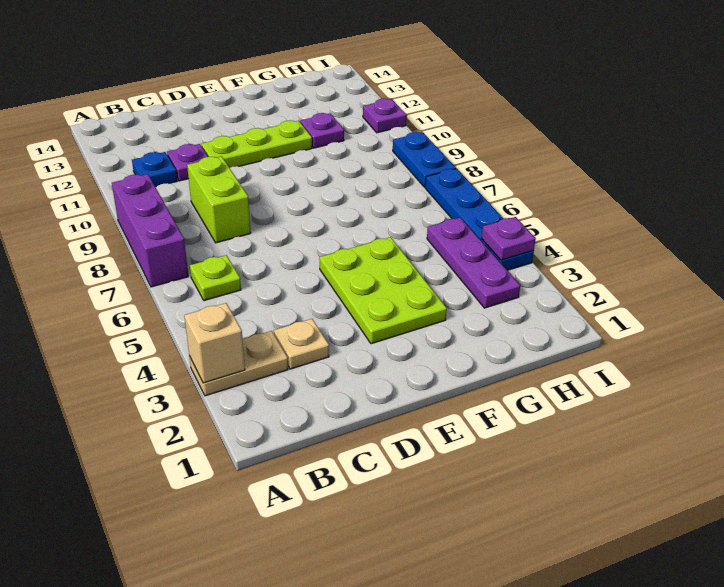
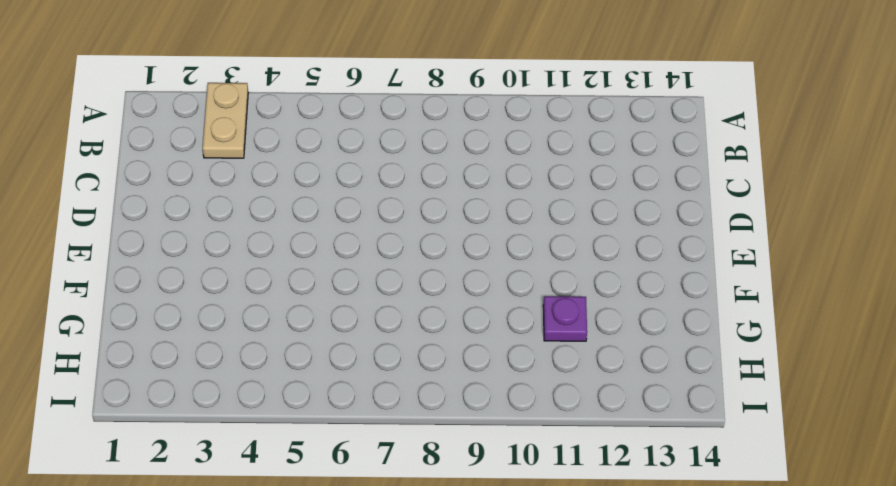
none -> purple brick A7:A9 level 1
none -> lime plate B6 level 1
none -> blue plate B11 level 1

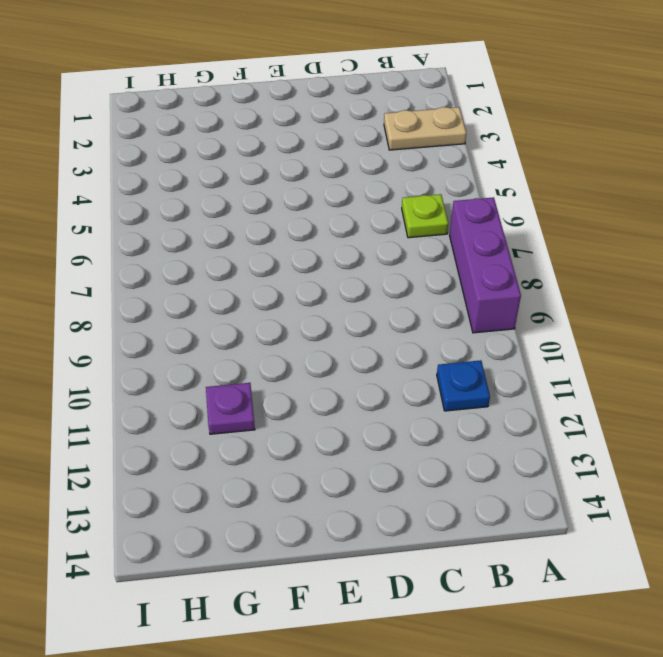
none -> tan plate C3 level 1
none -> lime brick C8:C9 level 1
none -> purple plate C11 level 1

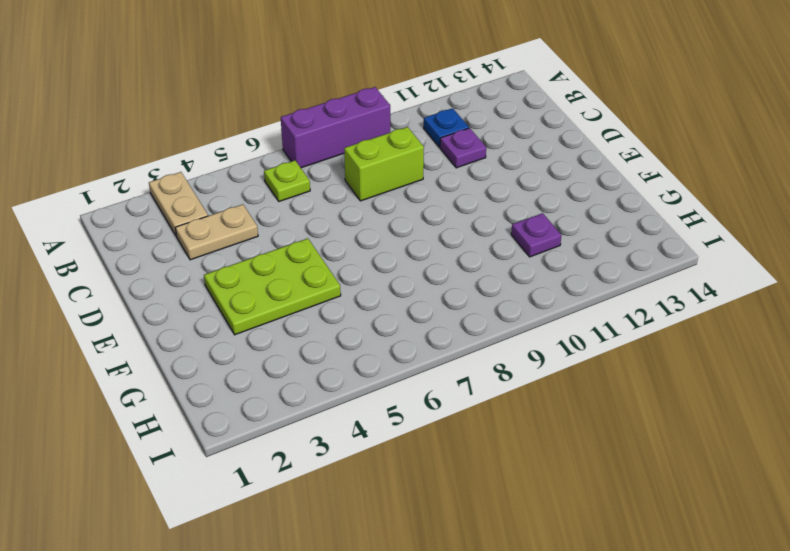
tan plate C3:C4 level 1 -> tan plate C3 level 1
none -> lime plate D11:F11 level 1
none -> purple plate H3:H5 level 1
none -> blue plate I4:I7 level 1

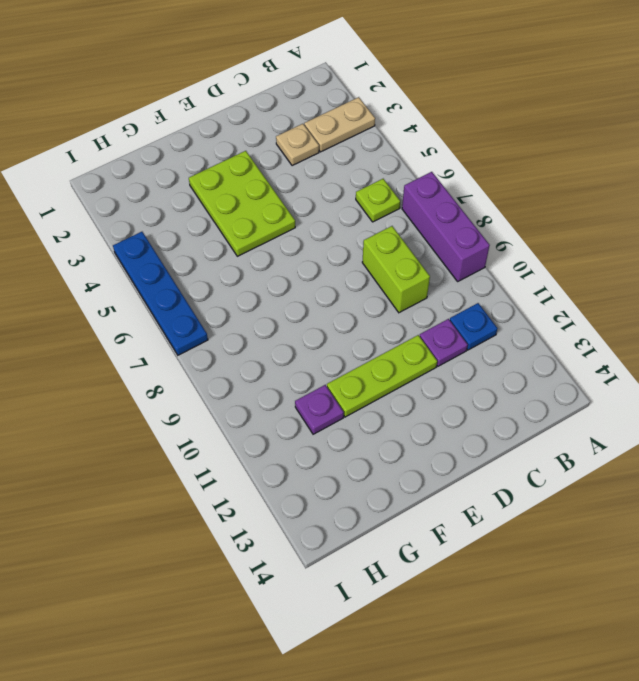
none -> purple plate H3:H5 level 1
none -> blue plate I8:I9 level 1
none -> purple plate I11 level 1

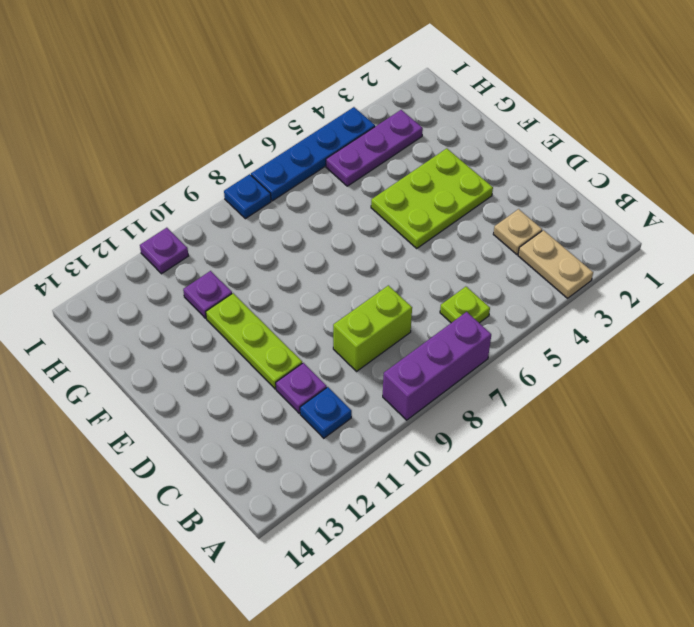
blue plate I8 level 1 -> blue plate I8:I9 level 1
none -> tan brick A3 level 2
none -> purple plate I4 level 2

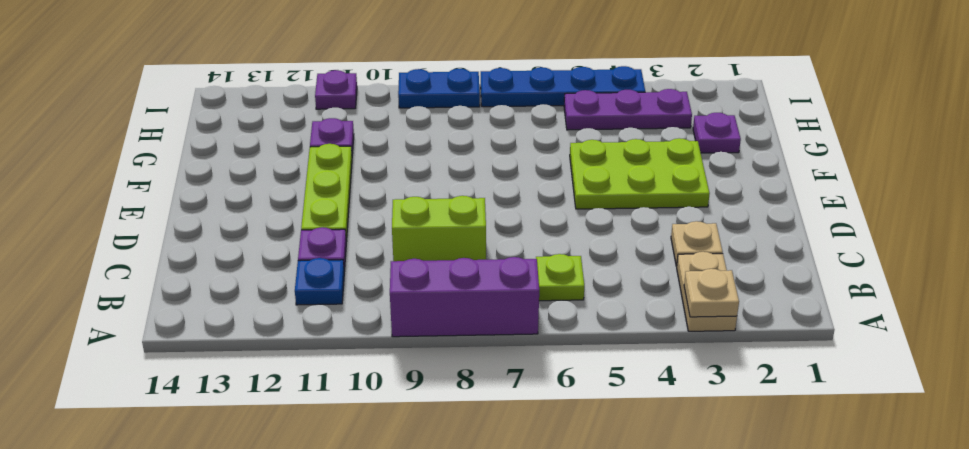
tan plate A3 level 2 -> tan brick A3 level 2
purple plate G2 level 1 -> purple plate I4 level 2

